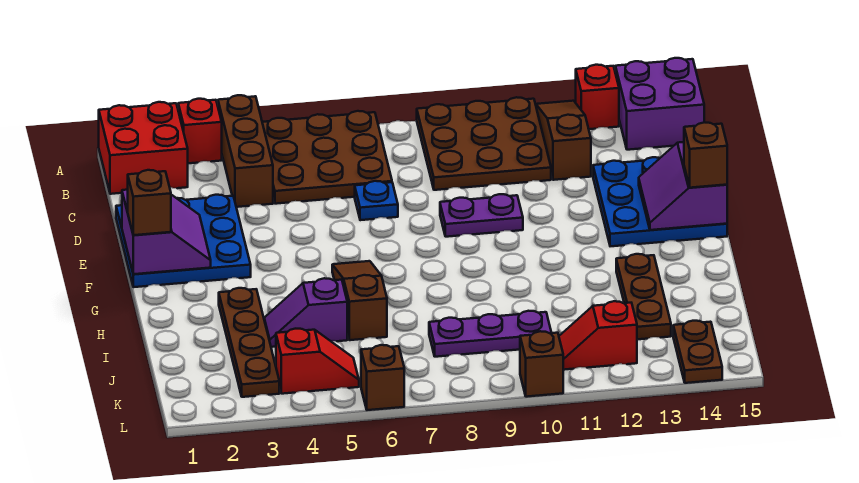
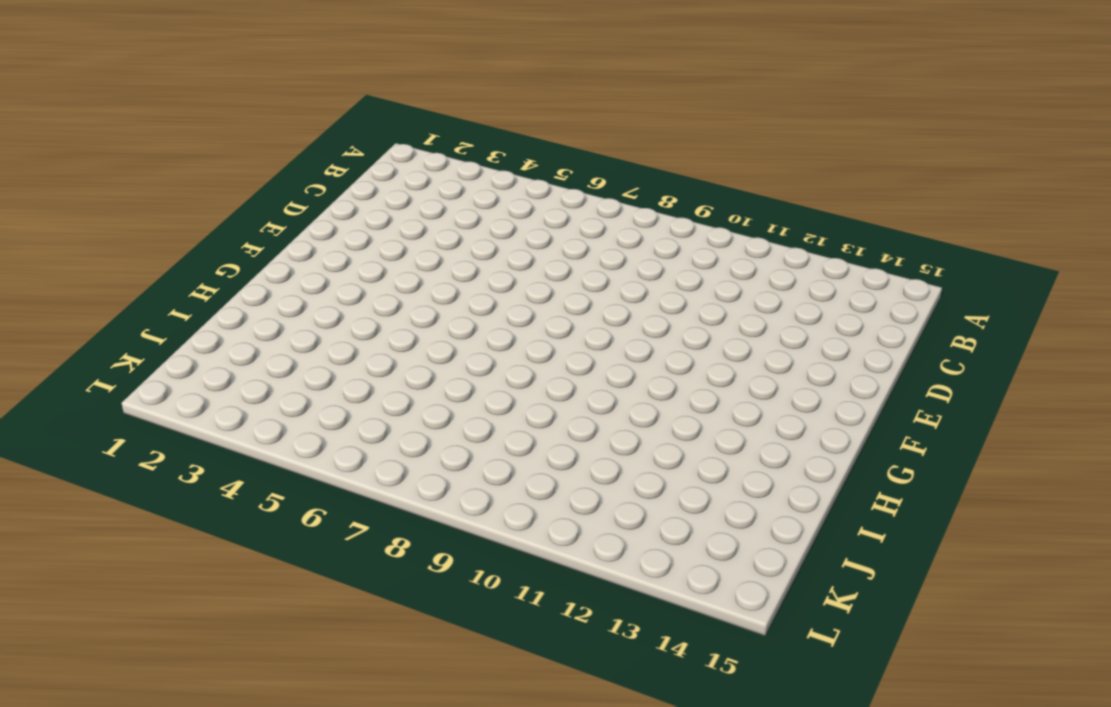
none -> red brick A1:B2 level 1
none -> red brick A3 level 1
none -> brown brick A4:C4 level 1

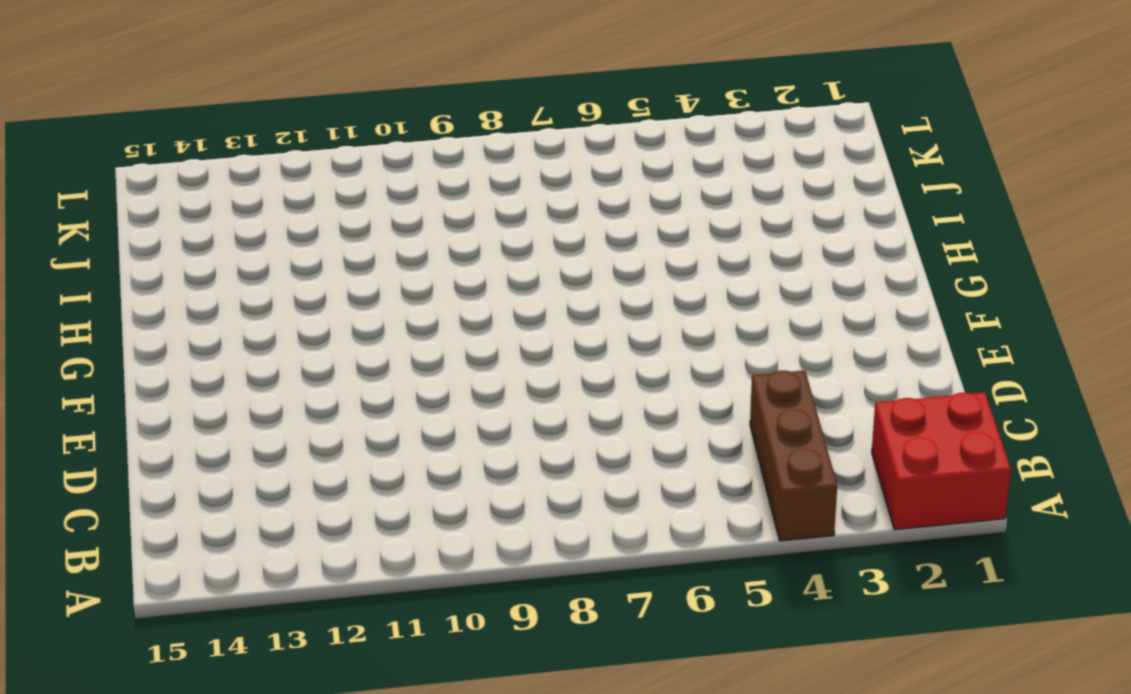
none -> red brick A3 level 1
none -> brown plate A5:C7 level 1
none -> brown plate A9:C11 level 1

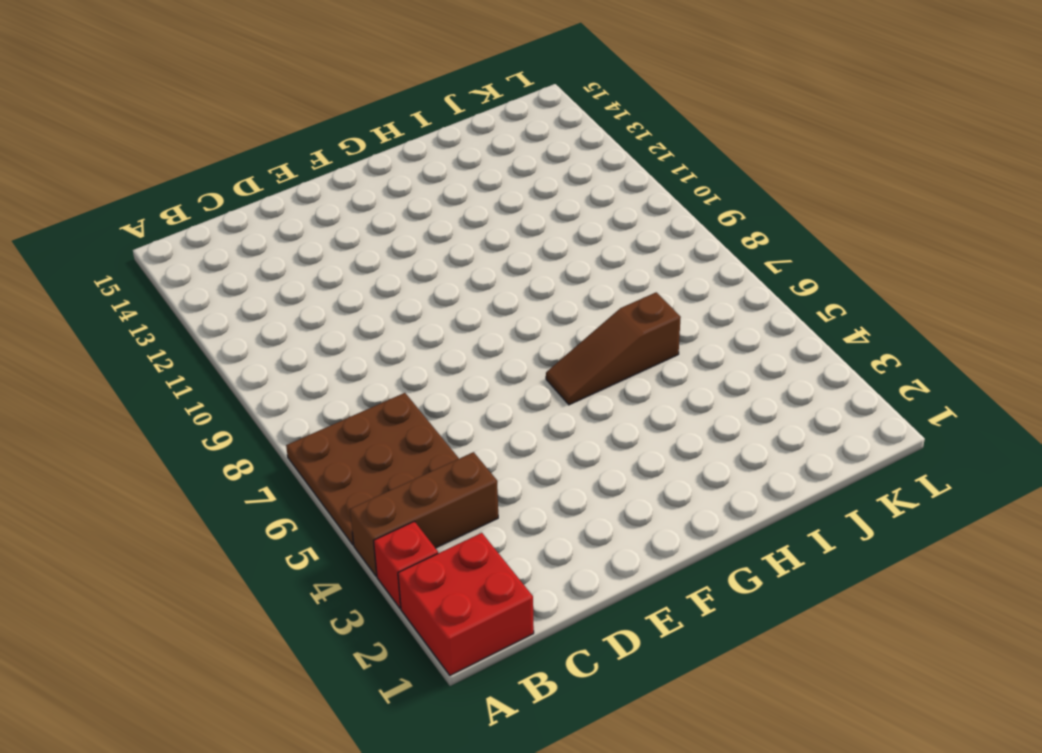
none -> brown plate A9:C11 level 1
none -> brown slope A12:C12 level 1 top C
none -> red brick A13 level 1

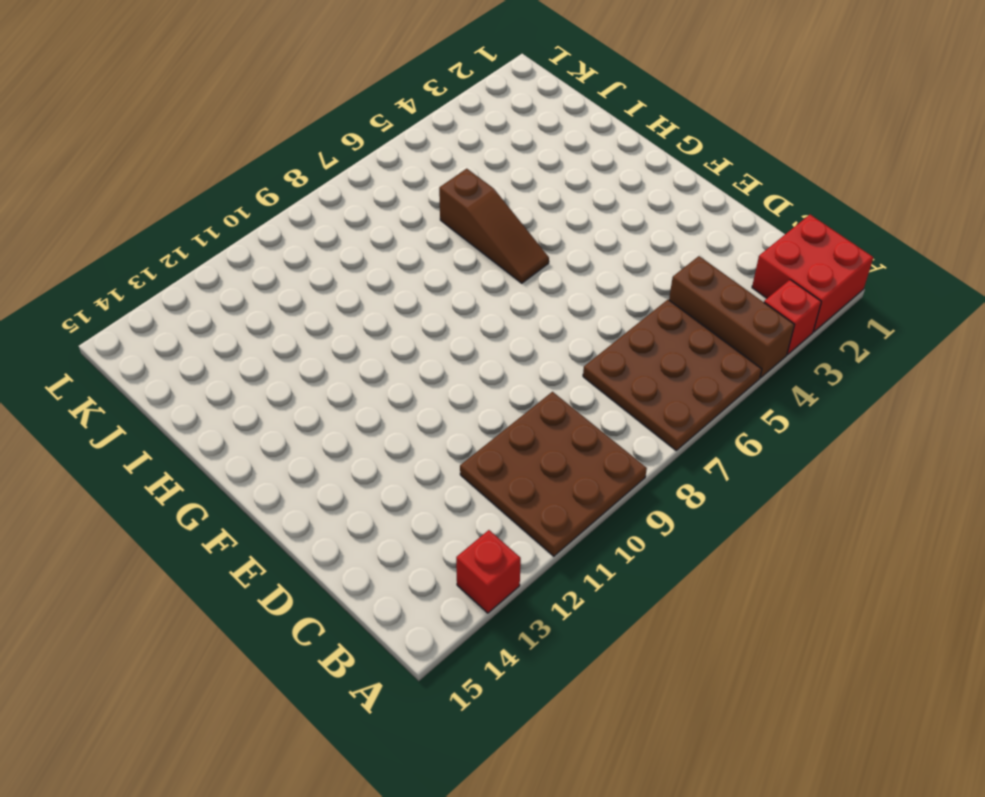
none -> brown slope A12:C12 level 1 top C
none -> purple brick A14:B15 level 1
none -> blue plate D1:F3 level 1

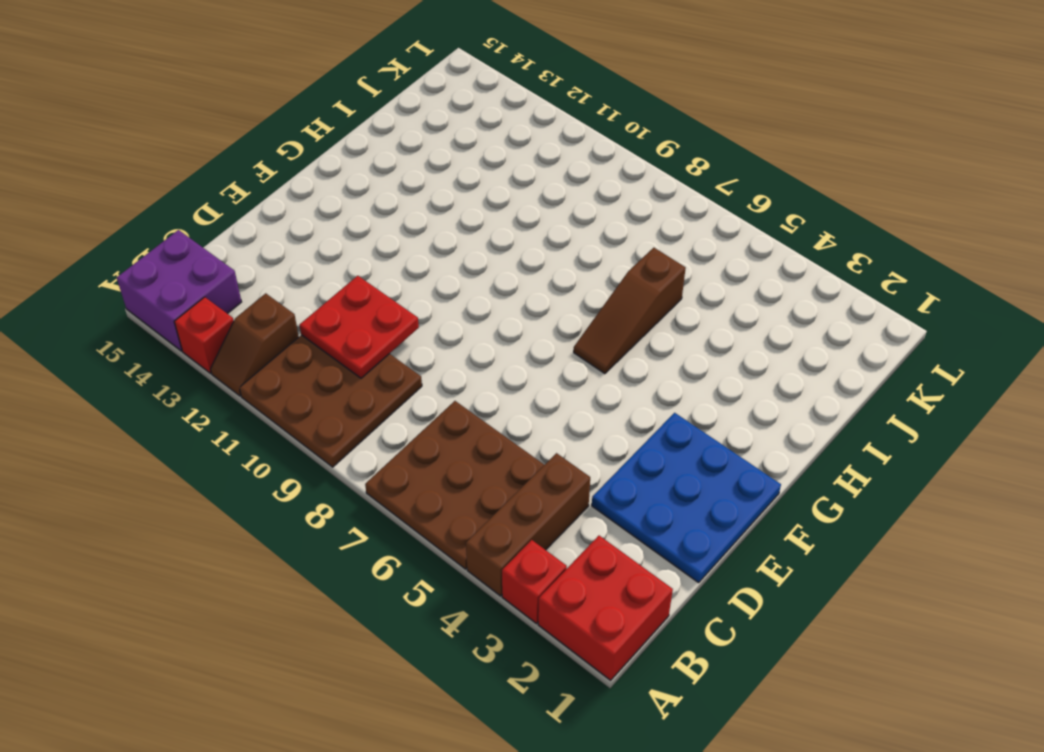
brown slope A12:B12 level 1 top B -> brown slope A12:C12 level 1 top C
red plate C10:D11 level 2 -> none
none -> blue plate D7 level 1
none -> blue plate D13:F15 level 1
none -> purple plate E9:E10 level 1

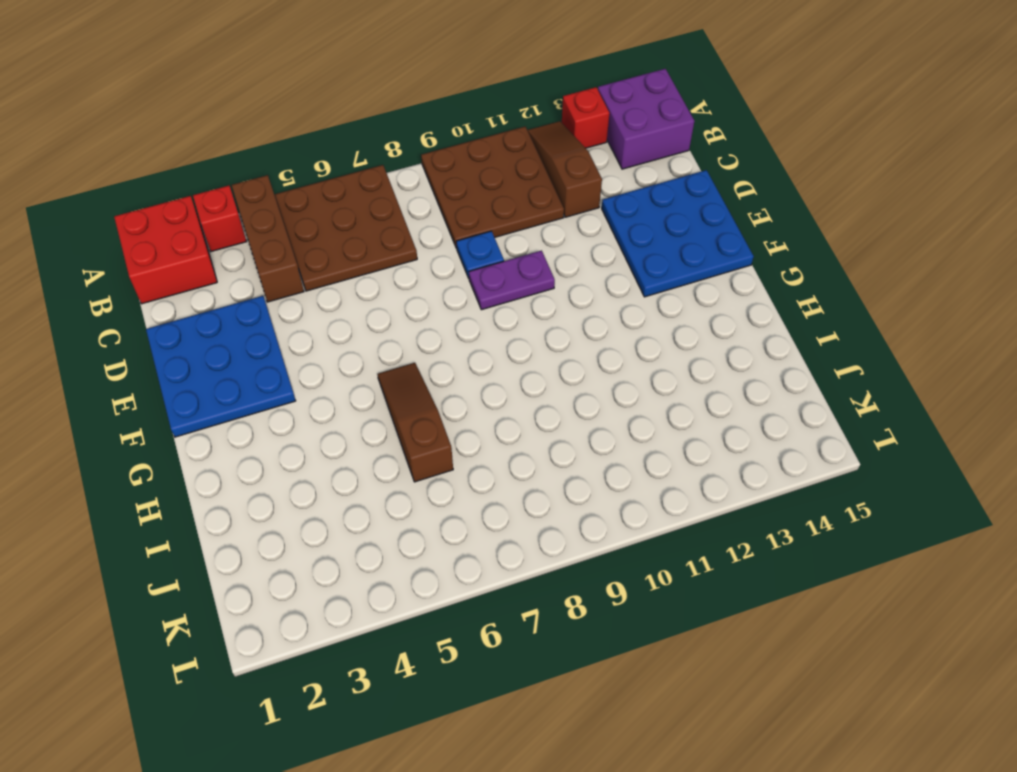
blue plate D9 level 1 -> blue plate D7 level 1
none -> brown plate H3:K3 level 1
none -> brown plate H13:J13 level 1
none -> purple slope I4:I5 level 1 top 5

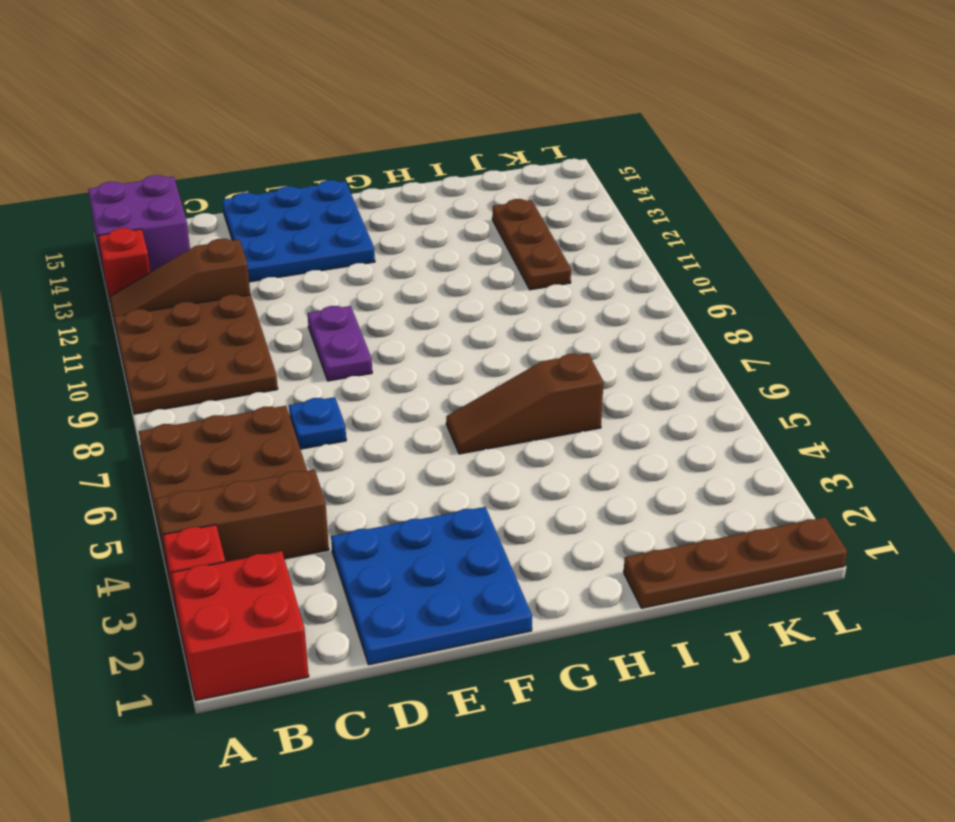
brown plate I1:L1 level 1 -> brown plate H3:K3 level 1
brown plate J11:J13 level 1 -> brown plate H13:J13 level 1
none -> purple slope I4:I5 level 1 top 5
none -> purple plate J8:J10 level 1
none -> red slope K4:K5 level 1 top 4

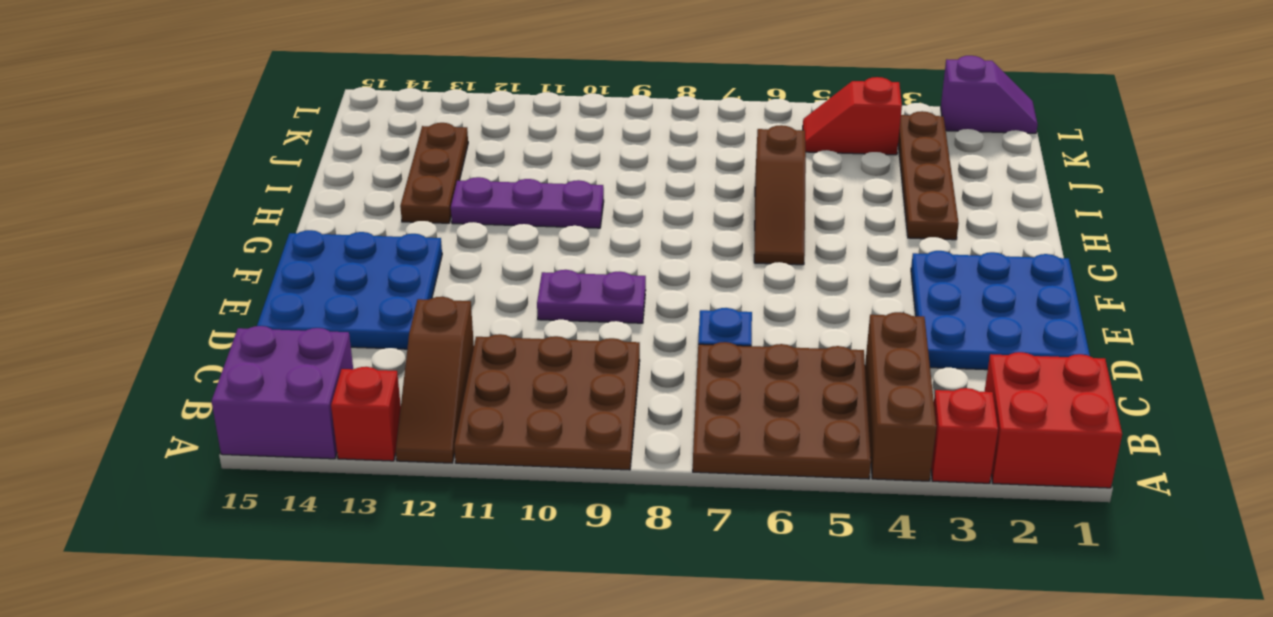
purple plate H10:H12 level 1 -> purple plate J8:J10 level 1
purple slope L1:L2 level 1 top 2 -> purple slope I4:I5 level 1 top 5
none -> red slope K11:K12 level 1 top 12
none -> brown plate K14:L14 level 1
none -> brown brick L6 level 1

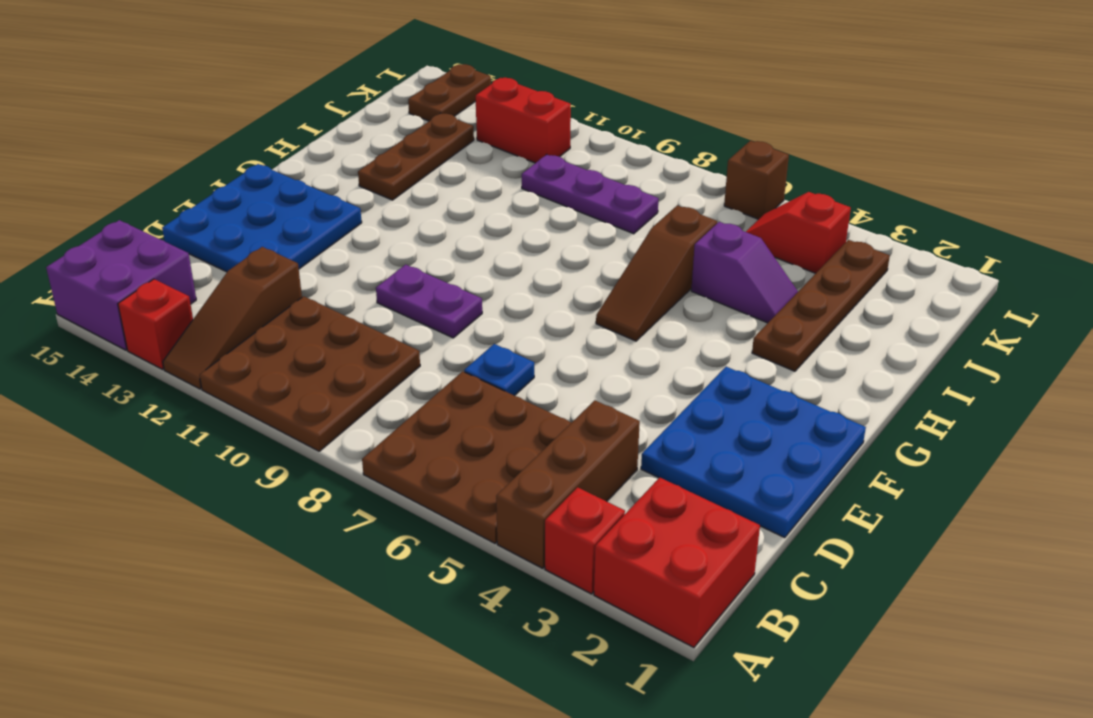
red brick K11:K12 level 1 -> red slope K11:K12 level 1 top 12
none -> brown brick L10 level 1
none -> purple slope E1:F2 level 2 top 1
none -> purple slope E14:F15 level 2 top 15

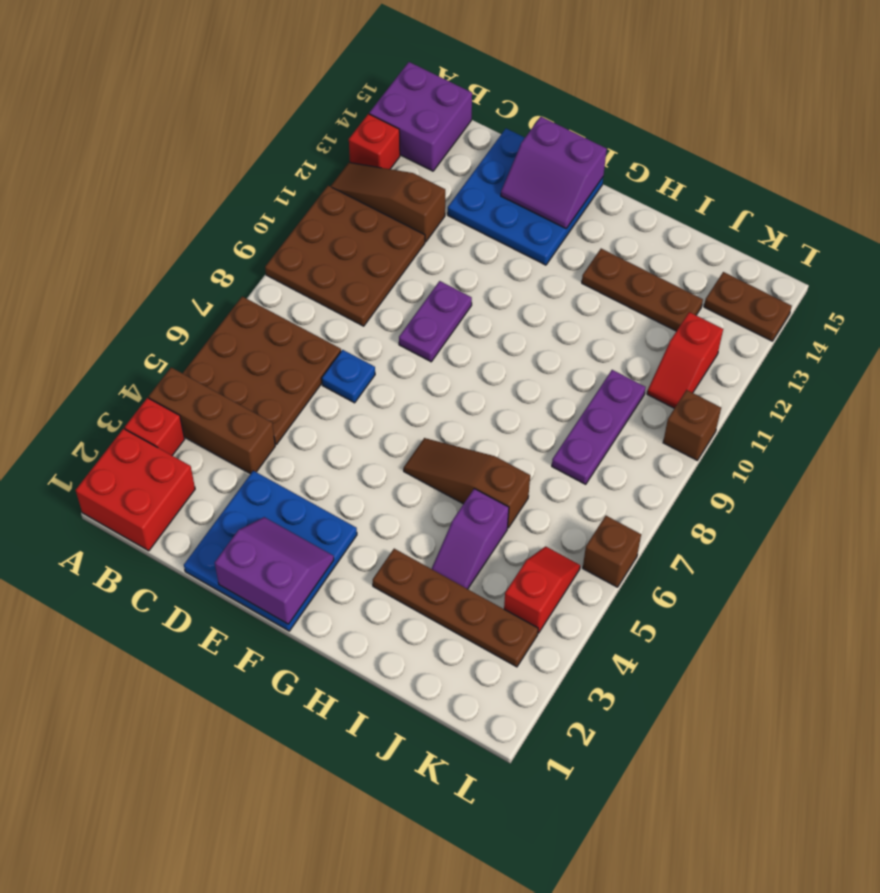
none -> brown brick F1 level 3
none -> brown brick F15 level 3

